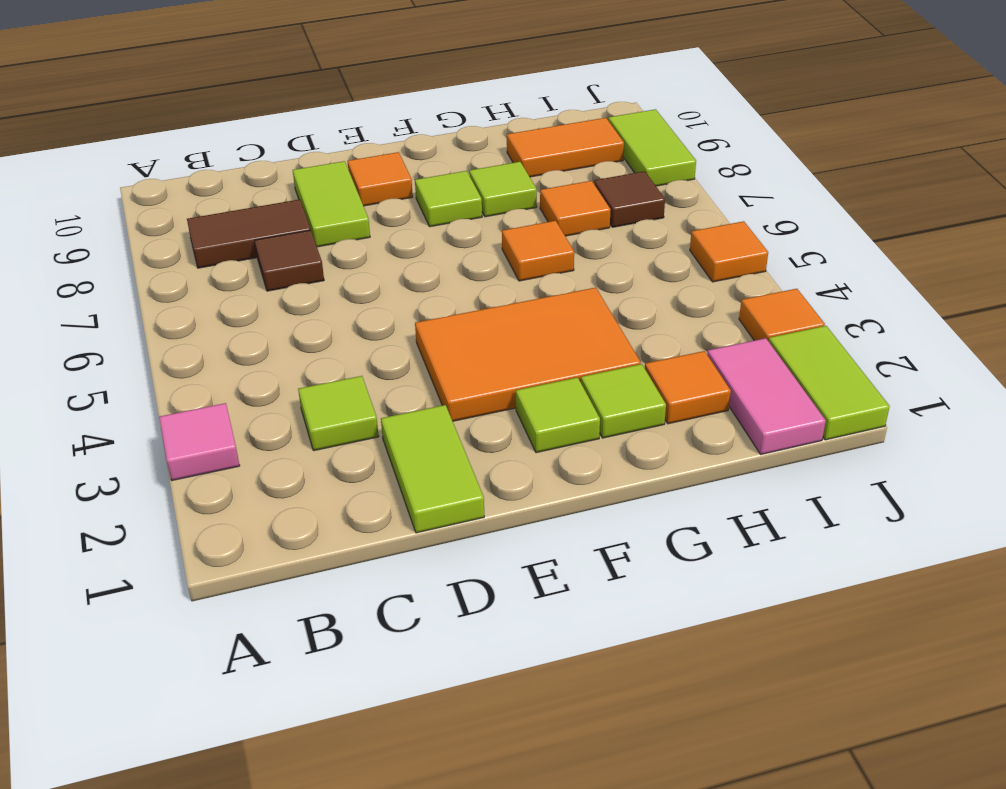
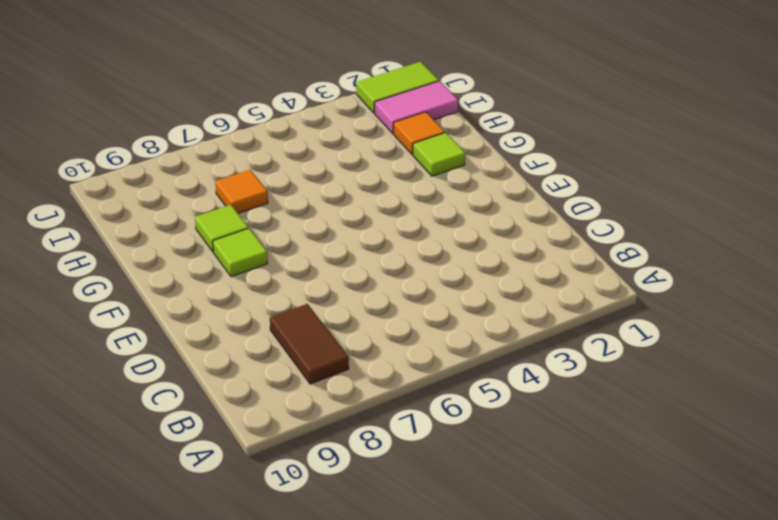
none -> pink tile A3 level 1
none -> lime tile C3 level 1
none -> brown tile C7 level 1

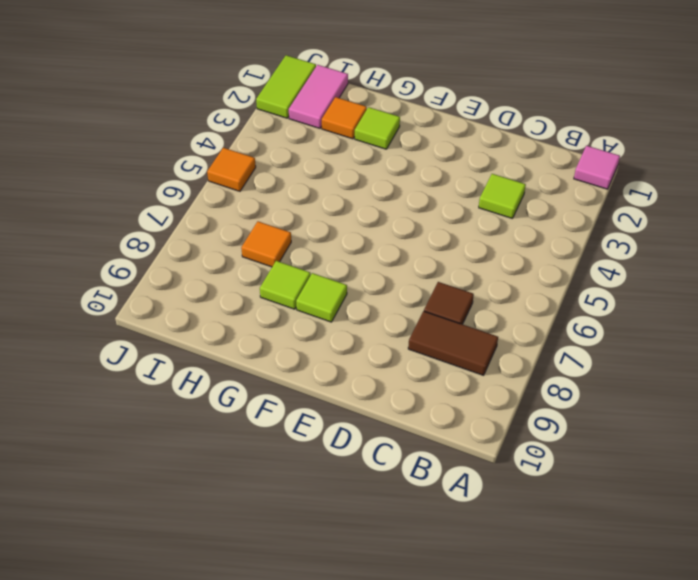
pink tile A1 level 1 -> pink tile A3 level 1
none -> lime tile D1:D2 level 1
none -> lime tile D8:D9 level 1
none -> orange tile E3:G4 level 1

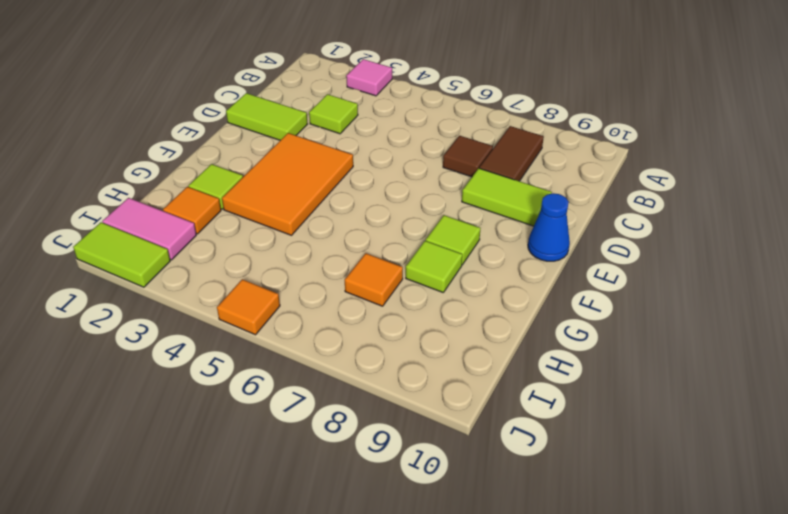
blue cone E10 level 1 -> none
none -> orange tile E9 level 1
none -> lime tile F2 level 1
none -> orange tile G6 level 1

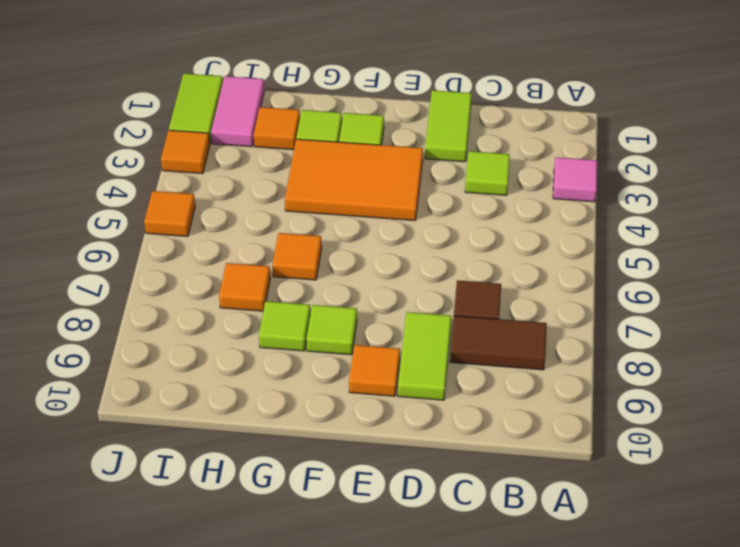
none -> orange tile H9:I9 level 1
none -> brown tile I7 level 1
none -> lime tile J8:J9 level 1

